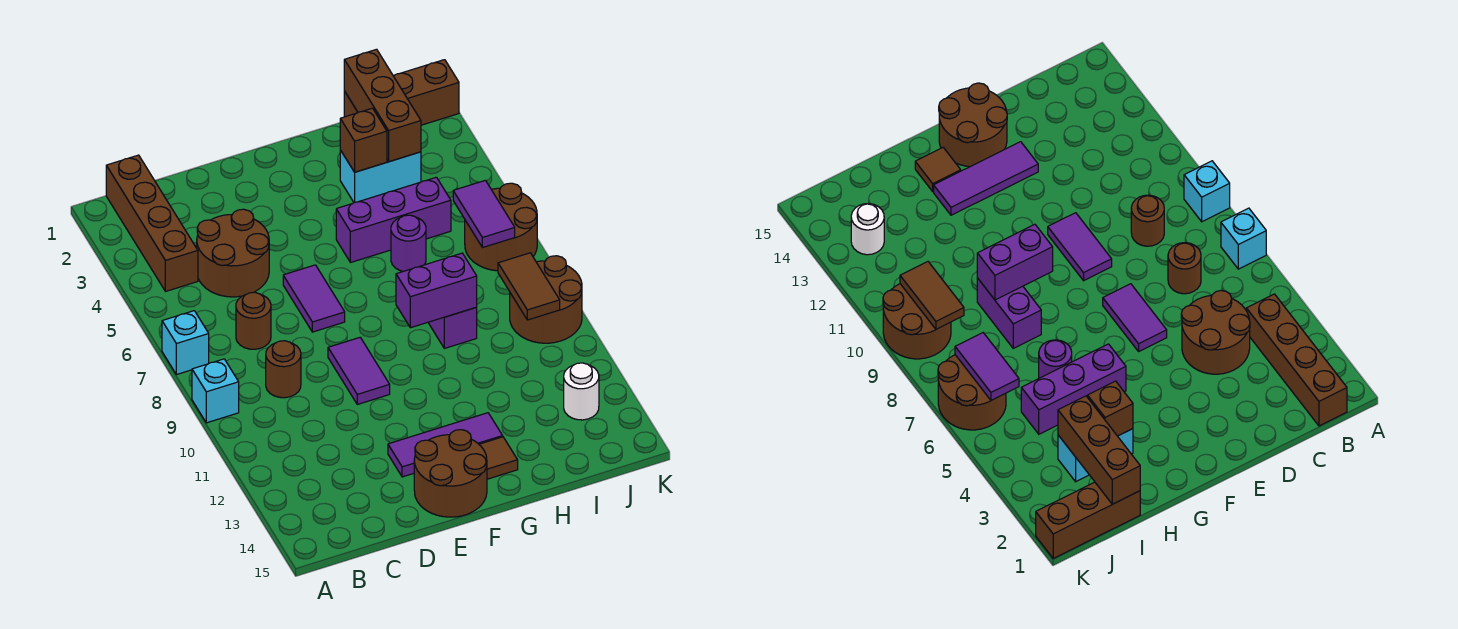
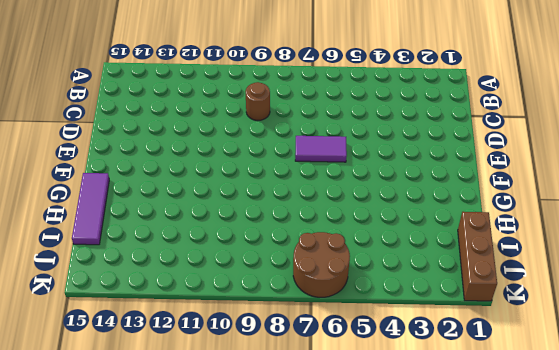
purple tile G15:I15 level 1 -> purple tile E13:G13 level 1
none -> cyan brick A7 level 1
none -> cyan brick A9 level 1
none -> brown brick B1:B4 level 1

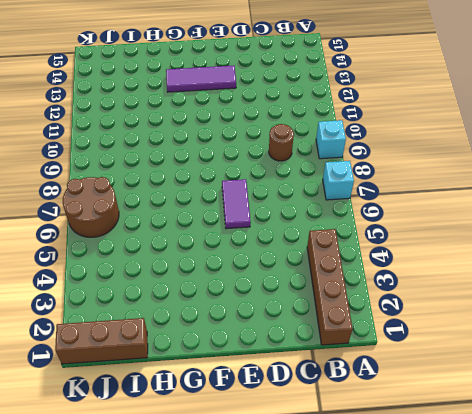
none -> brown round brick C4:D5 level 1
none -> brown round brick C7 level 1
none -> purple tile E9:E10 level 1

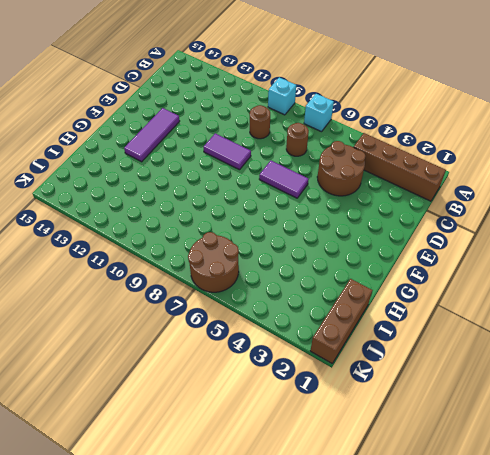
none -> brown round brick E14:F15 level 1
none -> purple brick G5:I5 level 1
none -> brown tile G14 level 1

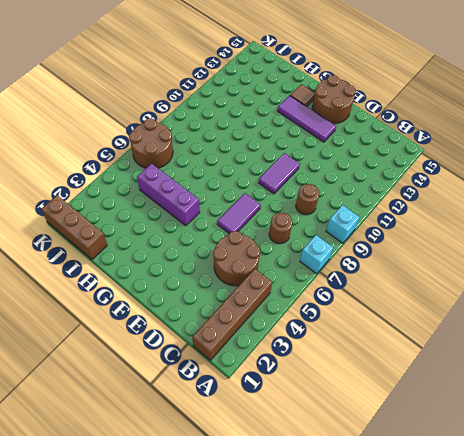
none -> cyan brick H3:I3 level 1
none -> purple round brick H6 level 1
none -> purple brick H8:H9 level 1

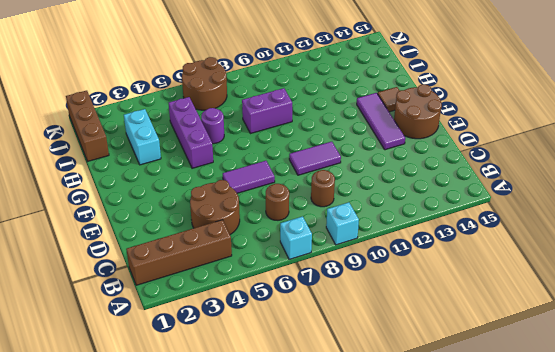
none -> brown round brick J9:K10 level 1
none -> white round brick J13 level 1
none -> purple brick G9:H9 level 2

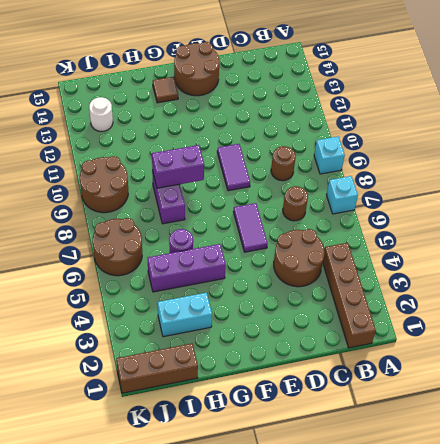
none -> purple tile E13:G13 level 1
none -> brown brick H3 level 2
none -> brown brick I1:I3 level 2

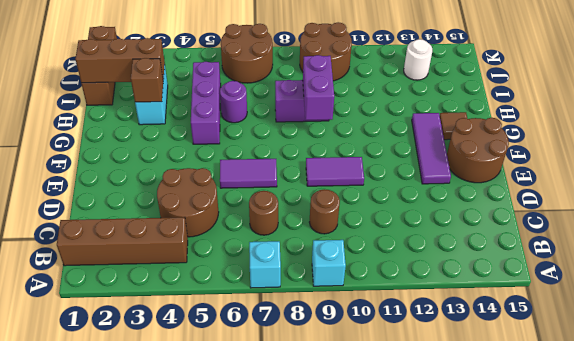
none -> purple tile J6:J7 level 2
none -> brown tile J9:J10 level 2

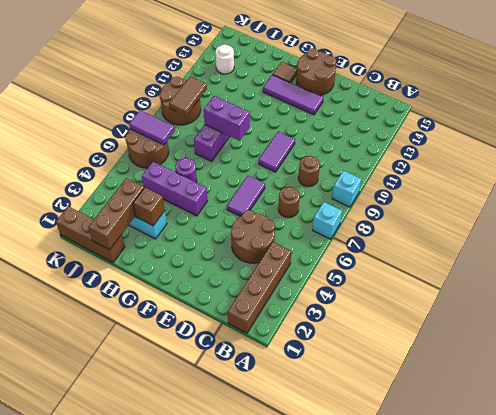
purple tile J7:K7 level 2 -> purple tile J6:J7 level 2

